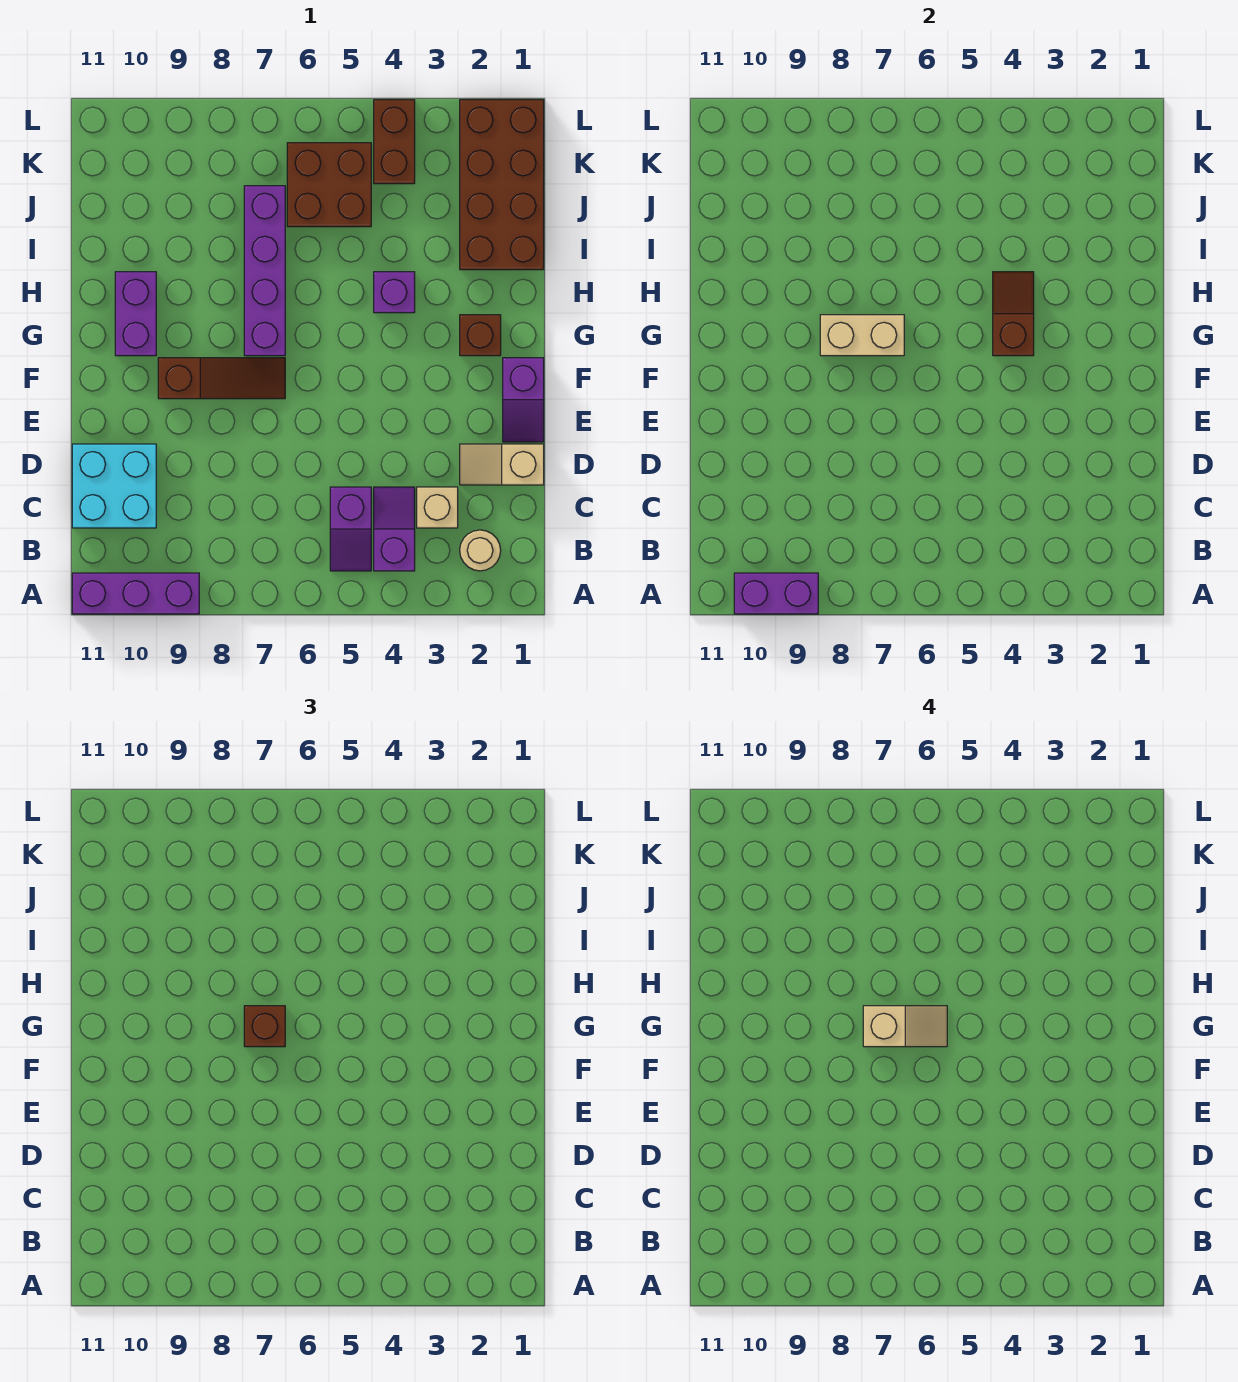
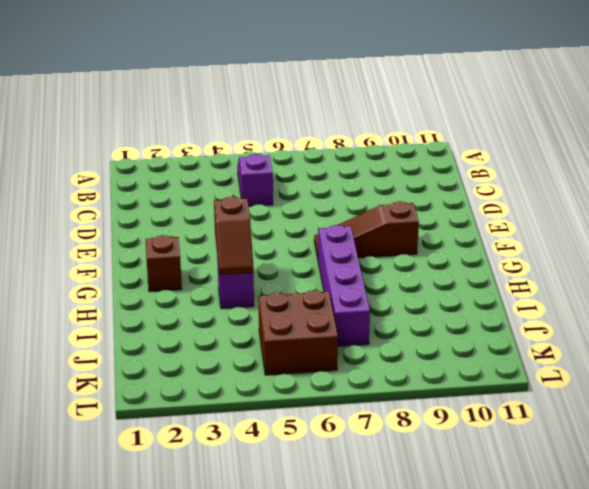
none -> purple brick A9:A11 level 1
none -> tan round brick B2 level 1
none -> purple slope B4:C4 level 1 top B

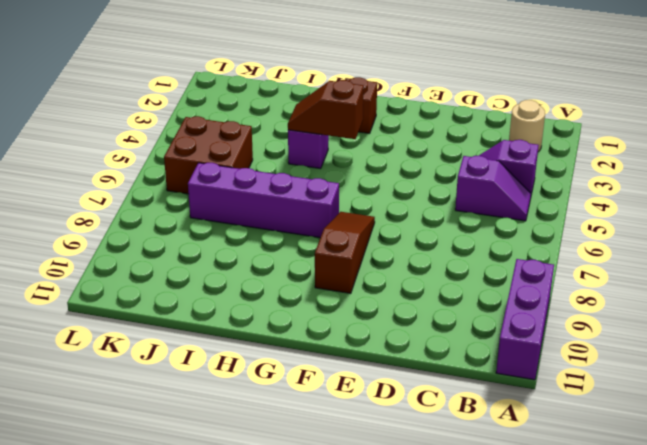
none -> tan brick C3 level 1
none -> cyan brick C10:D11 level 1
none -> tan slope D1:D2 level 1 top 1

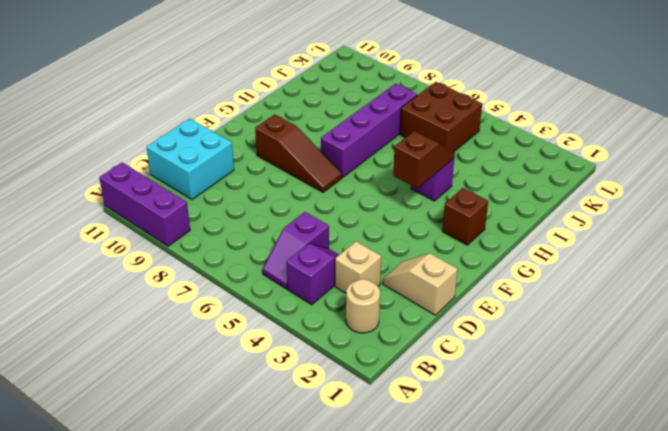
none -> purple slope E1:F1 level 1 top F
none -> purple brick G10:H10 level 1
none -> brown brick I1:L2 level 1

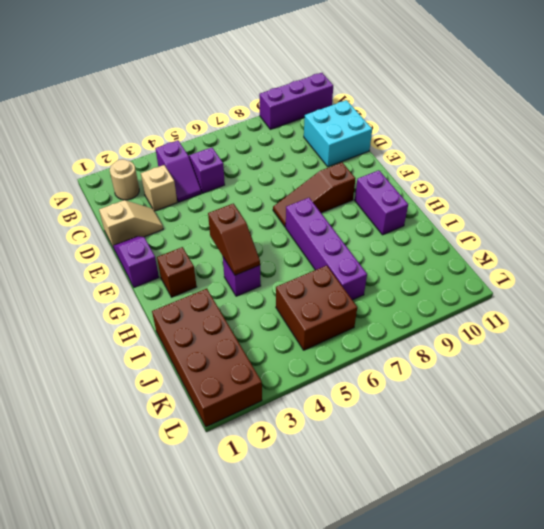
none -> brown brick K4:L4 level 1
none -> purple brick A9:A10 level 2
none -> tan brick G7:G8 level 2

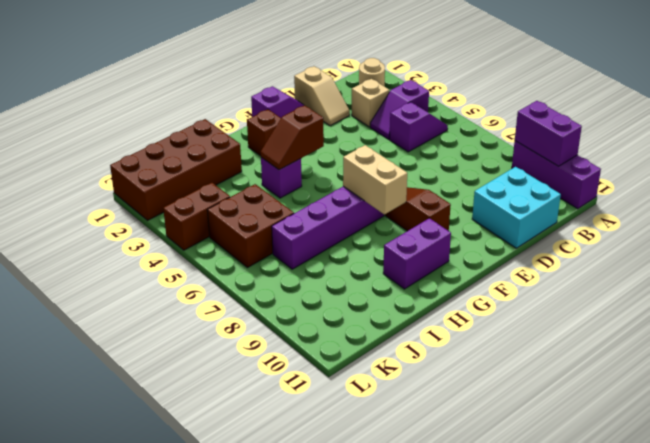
none -> brown brick G7 level 3
none -> tan slope G6:G7 level 4 top 7

